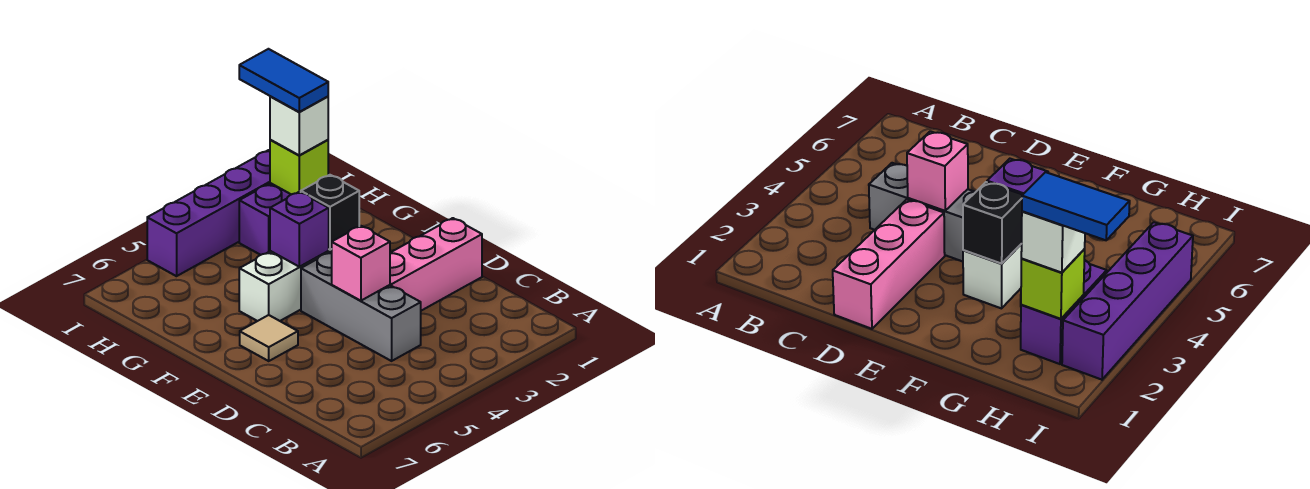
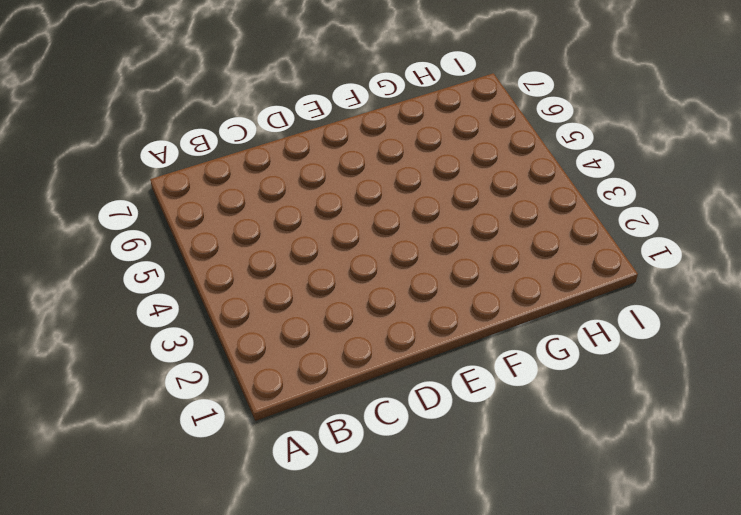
none -> grey brick C4:E4 level 1
none -> pink brick D1:D3 level 1
none -> tan tile E6 level 1

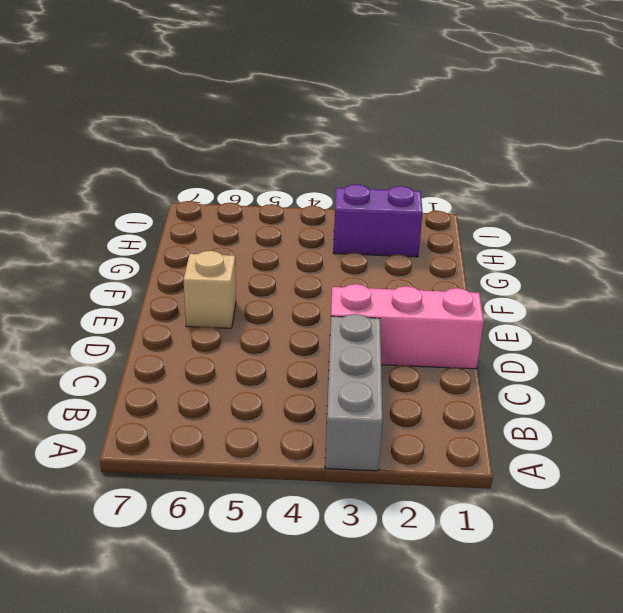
grey brick A3:C3 level 1 -> grey brick C4:E4 level 1
tan brick E6 level 1 -> tan tile E6 level 1
none -> white brick F3:F5 level 1
none -> purple brick I2:I5 level 1
none -> pink brick D4 level 2

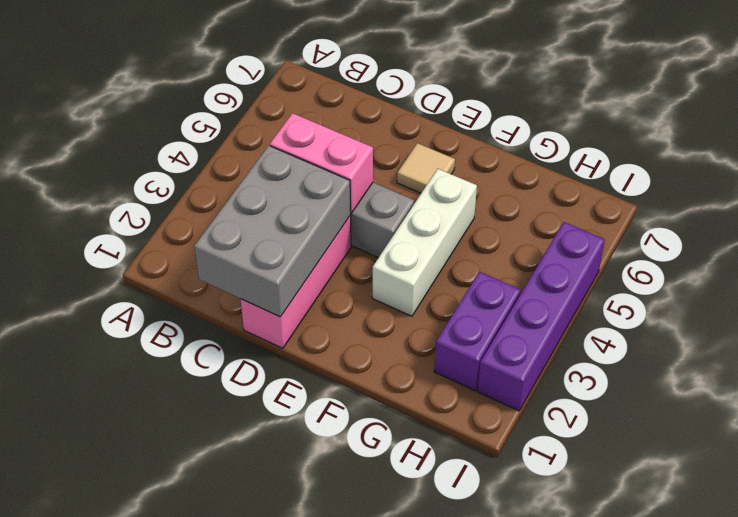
grey brick C1:D3 level 2 -> none
pink brick C4:D4 level 2 -> pink brick D4 level 2
none -> black brick F3 level 2
none -> purple brick F4 level 2
none -> lime brick H2 level 2

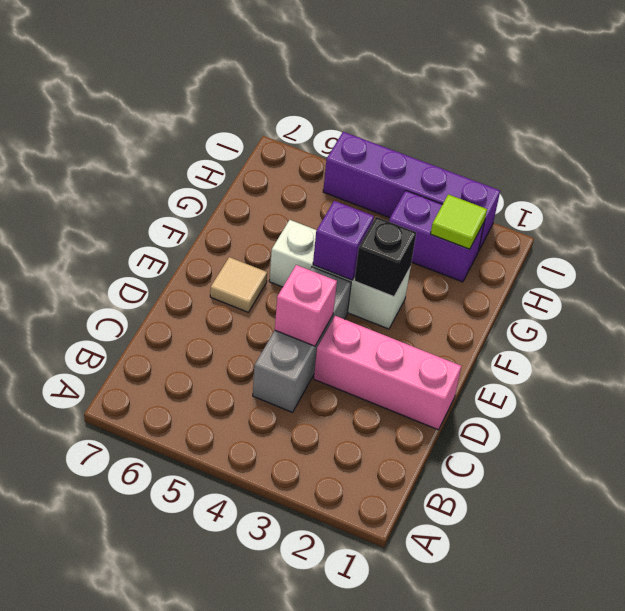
lime tile H2 level 2 -> lime brick H2 level 2
none -> white brick H2 level 3
none -> blue tile H2:I2 level 4

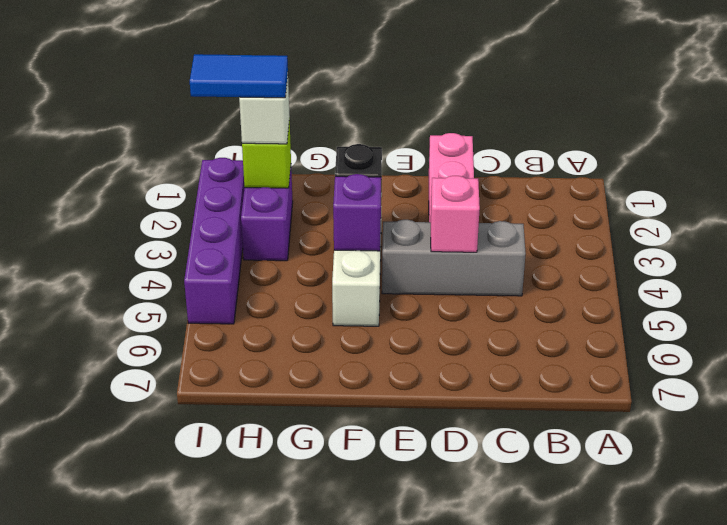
none -> tan tile E6 level 1

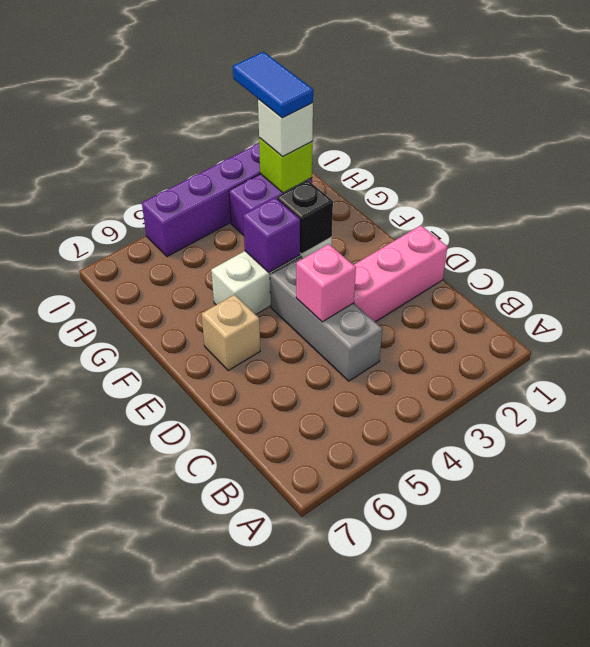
tan brick E6 level 1 -> tan tile E6 level 1

